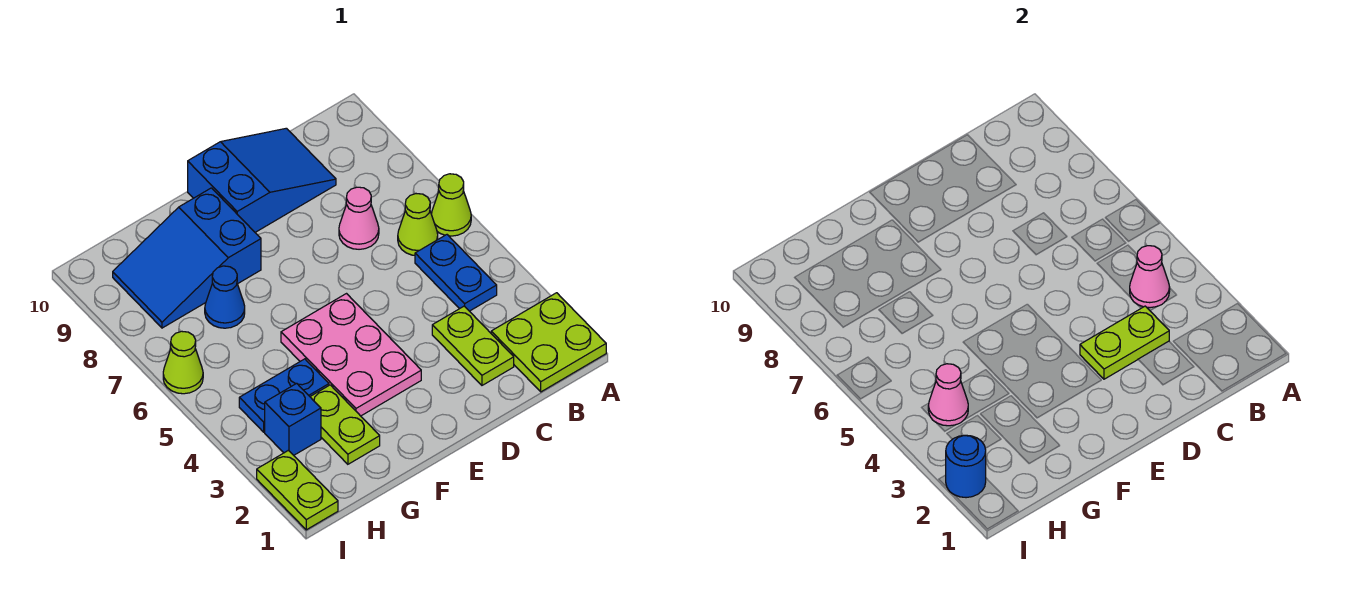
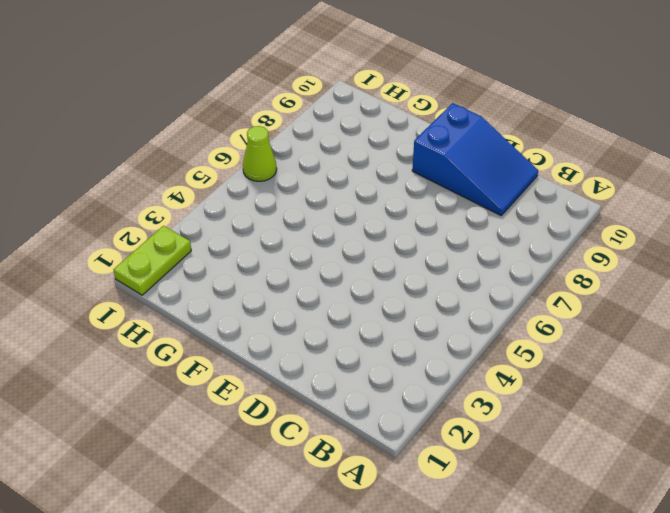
none -> lime plate A1:B2 level 1
none -> lime cone A6 level 1
none -> blue plate B4:B5 level 1

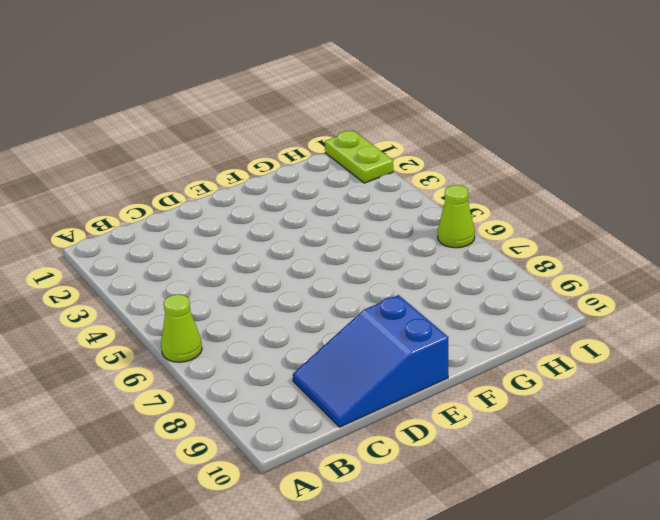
none -> lime plate A1:B2 level 1
none -> blue plate B4:B5 level 1
none -> lime cone B6 level 1

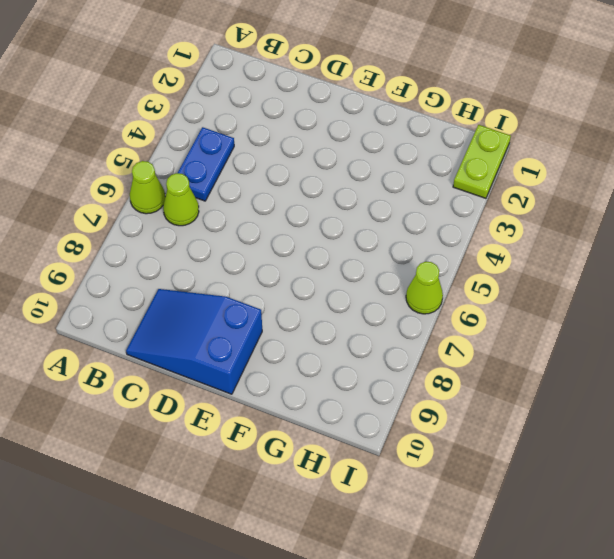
none -> lime plate A1:B2 level 1
none -> lime plate C2:C3 level 1
none -> pink cone C7 level 1

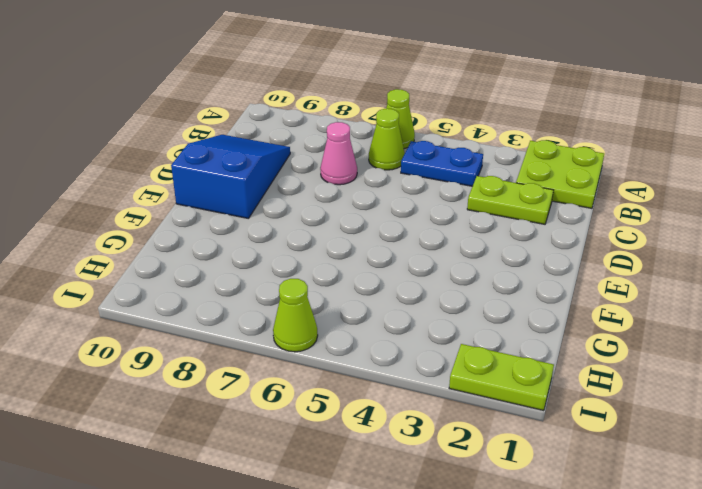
none -> pink plate E3:F5 level 1
none -> blue slope F8:H9 level 1 top F
none -> lime plate G2:G3 level 1

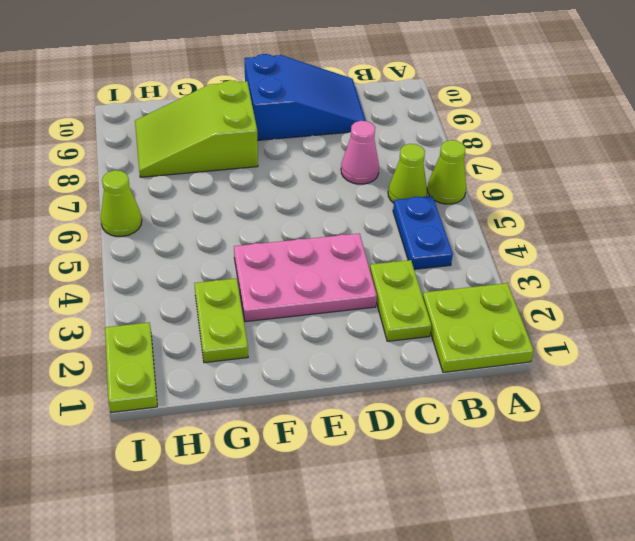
pink plate D3:F4 level 1 -> pink plate E3:F5 level 1
lime slope F8:H9 level 1 top F -> blue slope F8:H9 level 1 top F
none -> blue plate G4:H4 level 1
none -> blue cone G7 level 1
none -> blue brick H3 level 1

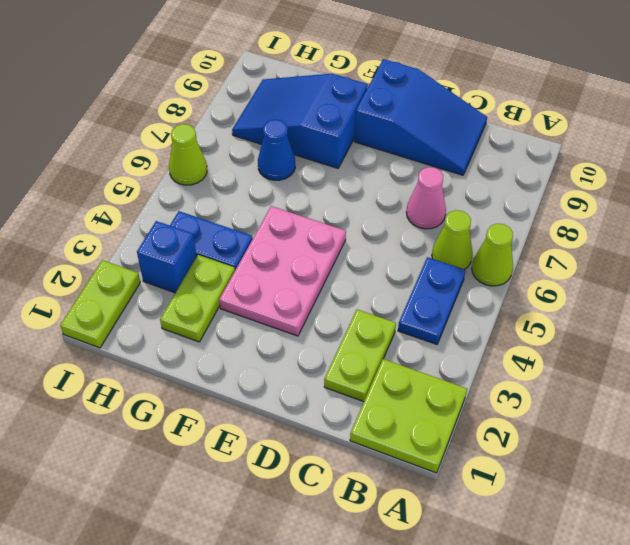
none -> pink cone B4 level 2
none -> lime plate C3:D3 level 2
none -> pink cone H4 level 2

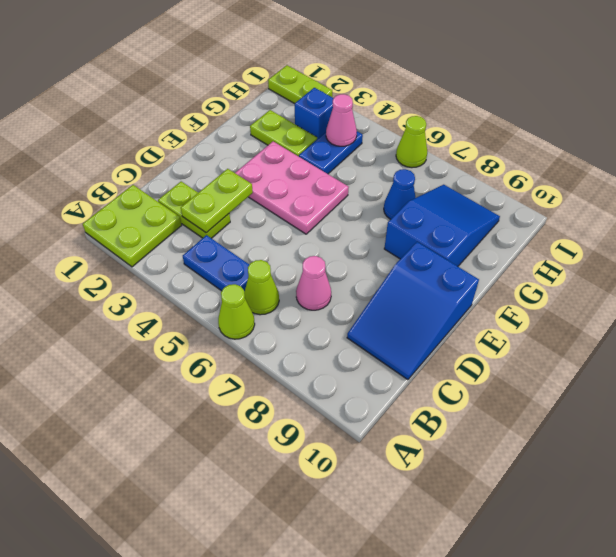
none -> pink cone B4 level 2
none -> blue round brick I2 level 2

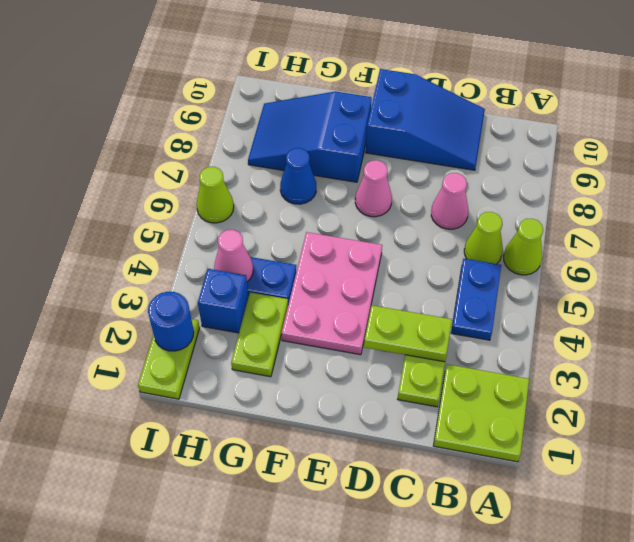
pink cone E7 level 1 -> pink cone B4 level 2

